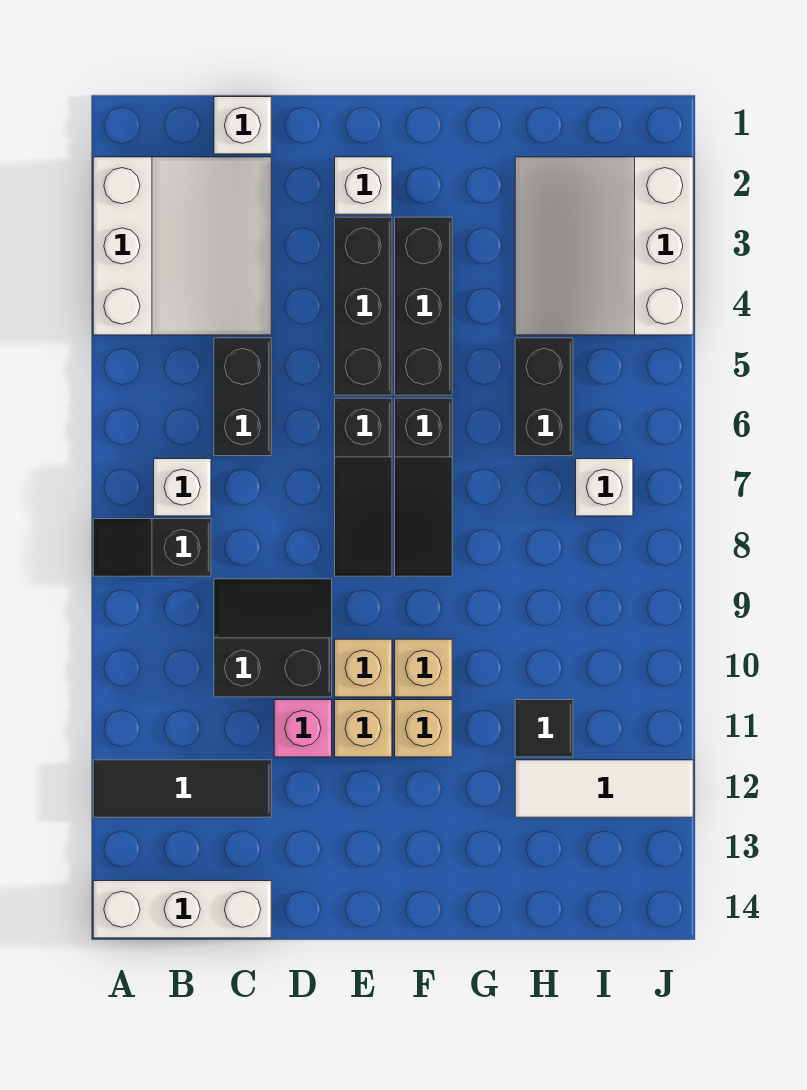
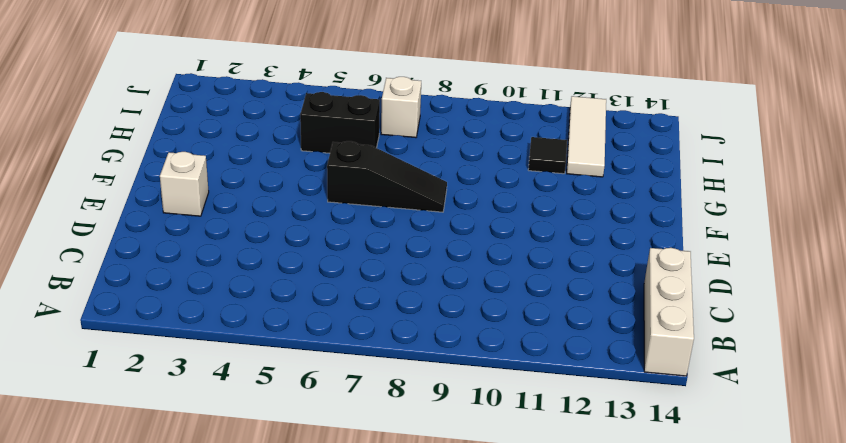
none -> white slope A2:C4 level 1 top A
none -> black slope A8:B8 level 1 top B
none -> black tile A12:C12 level 1

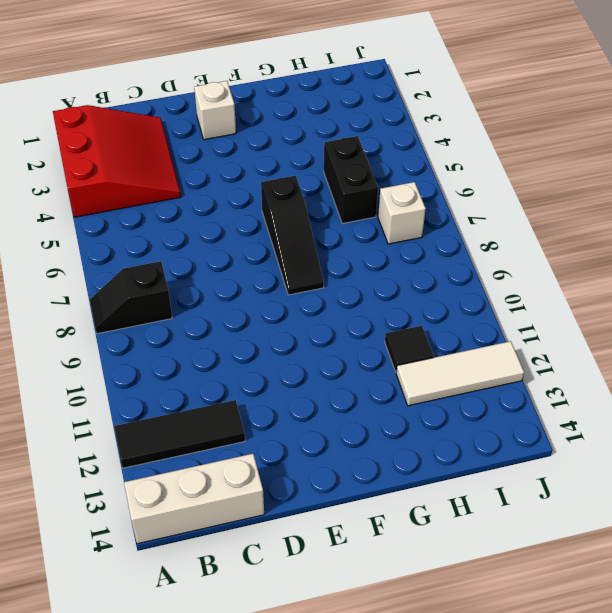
red slope A2:C4 level 1 top A -> white slope A2:C4 level 1 top A
none -> white brick B7 level 1
none -> white brick C1 level 1
none -> black brick C5:C6 level 1

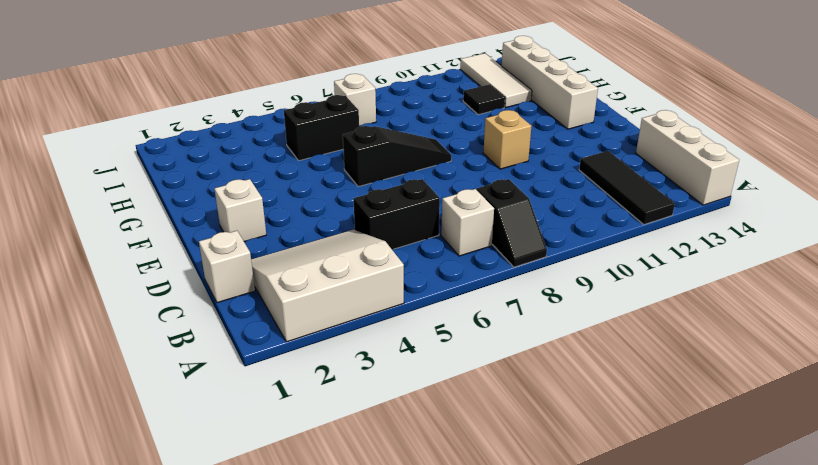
white brick F13:I13 level 1 -> none
none -> black slope C9:D10 level 1 top 10
none -> pink brick D11 level 1
none -> black brick E3:E5 level 1

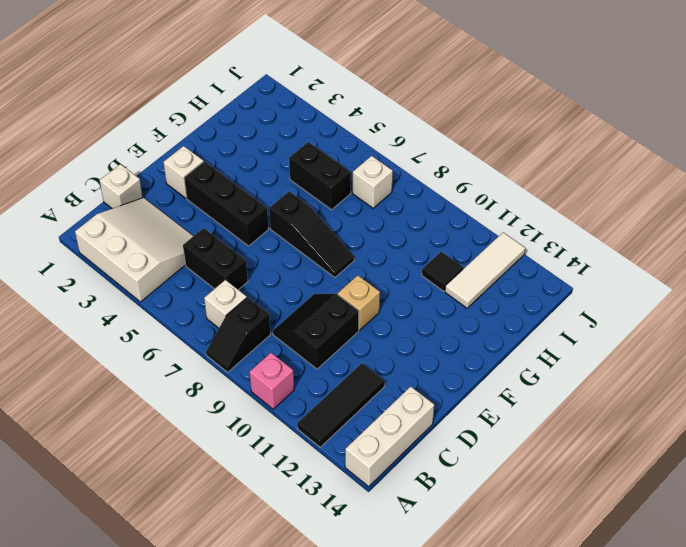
pink brick A10 level 1 -> pink brick D11 level 1
none -> black slope E6:E8 level 1 top 6
none -> tan brick E11 level 1
none -> black brick F3:F5 level 1

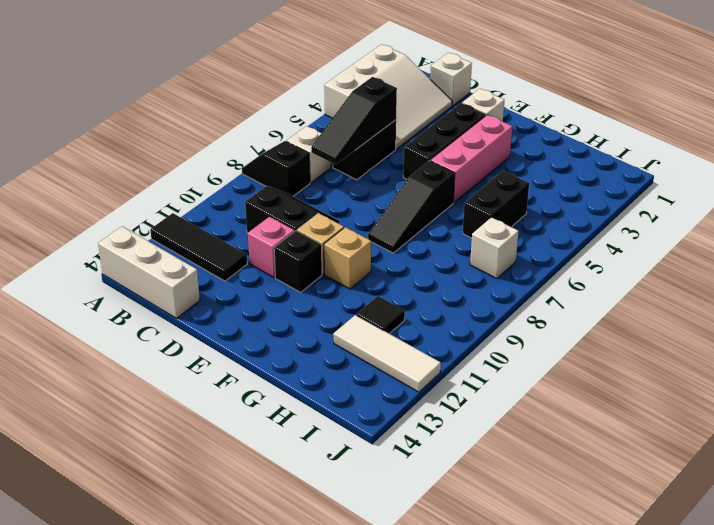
black slope C5:C7 level 2 top 5 -> black slope E6:E8 level 1 top 6
black brick E11 level 1 -> tan brick E11 level 1
pink brick F3:F5 level 1 -> black brick F3:F5 level 1
none -> tan brick F11 level 1
none -> white slope H2:J4 level 1 top J

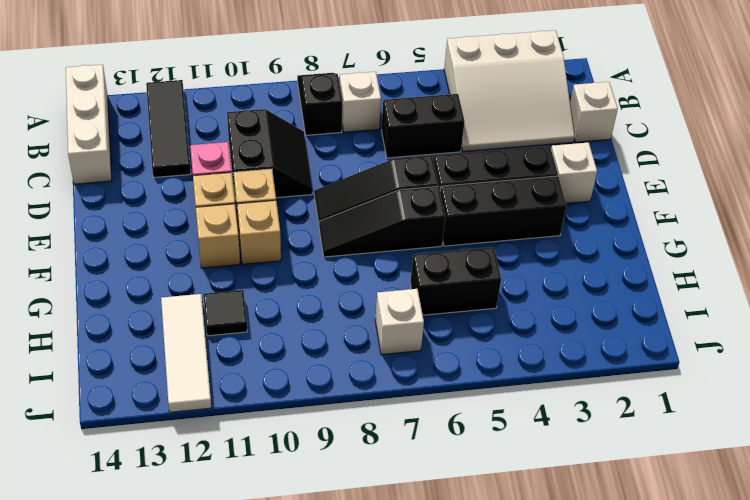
none -> white slope H2:J4 level 1 top J

